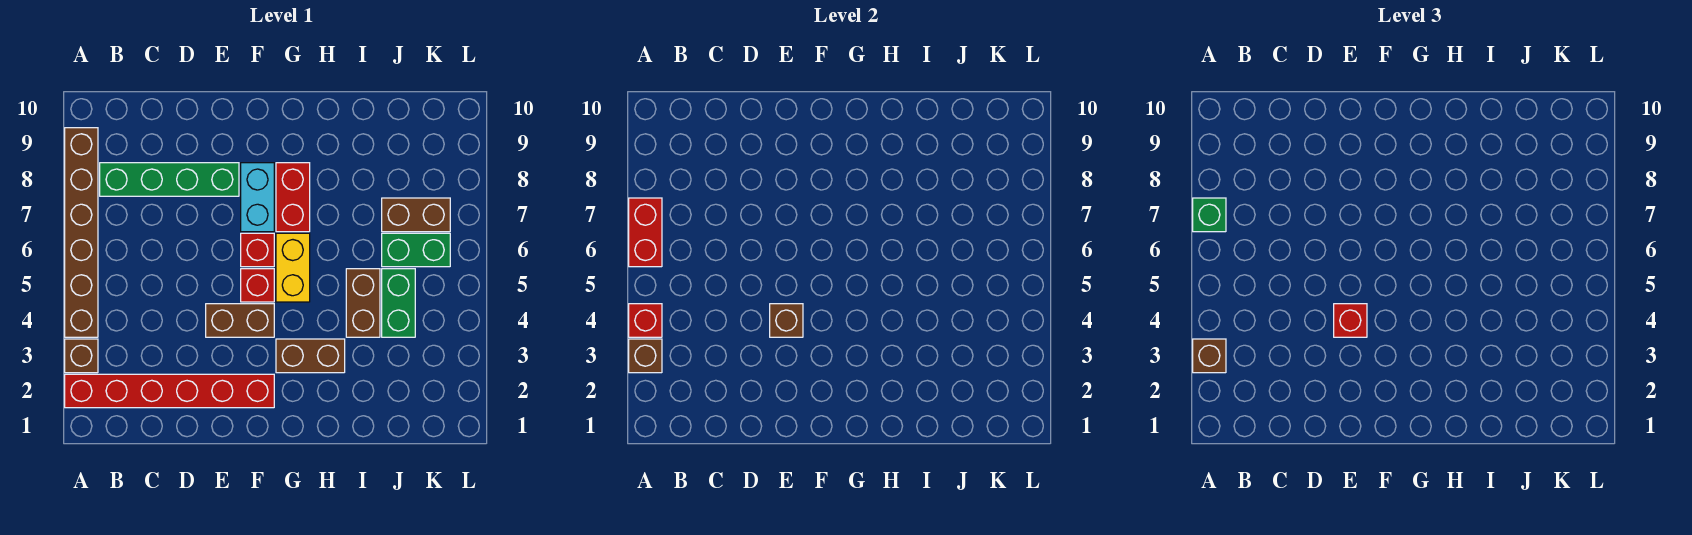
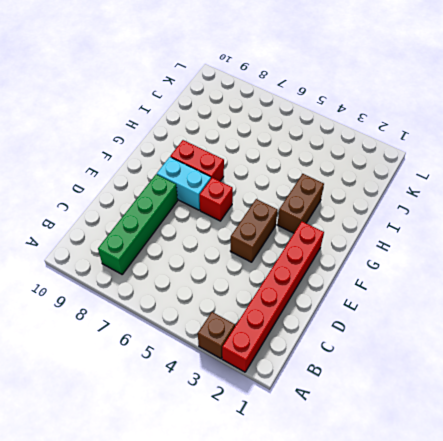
none -> brown brick A4:A9 level 1
none -> red brick F5 level 1
none -> yellow brick G5:G6 level 1

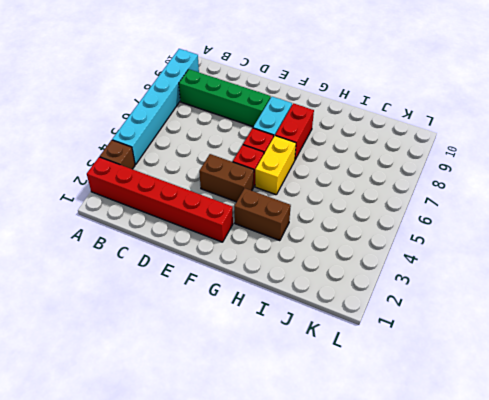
cyan brick A4:A9 level 1 -> brown brick A4:A9 level 1
none -> brown brick I4:I5 level 1
none -> green brick J4:J5 level 1
none -> green brick J6:K6 level 1

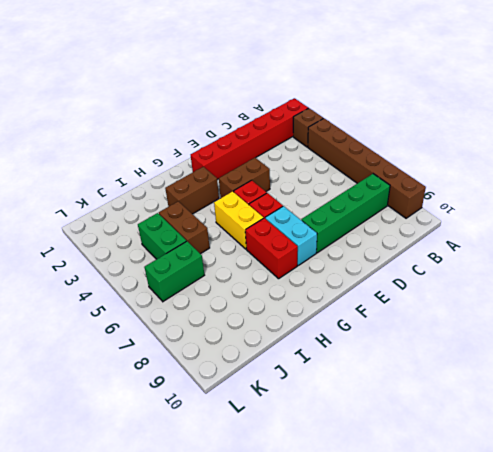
none -> brown brick J7:K7 level 1
none -> brown brick A3 level 2
none -> red brick A4 level 2

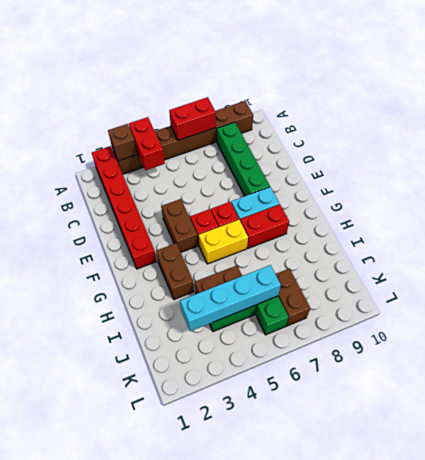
red brick A4:B4 level 2 -> red brick A4 level 2
cyan brick J3:J6 level 2 -> none
none -> brown brick E4 level 2
none -> brown brick A3 level 3
none -> green brick A7 level 3

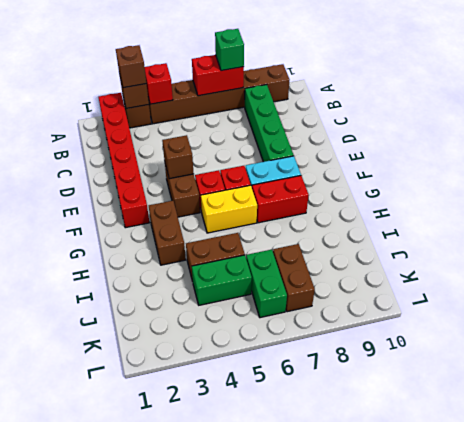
none -> red brick E4 level 3

